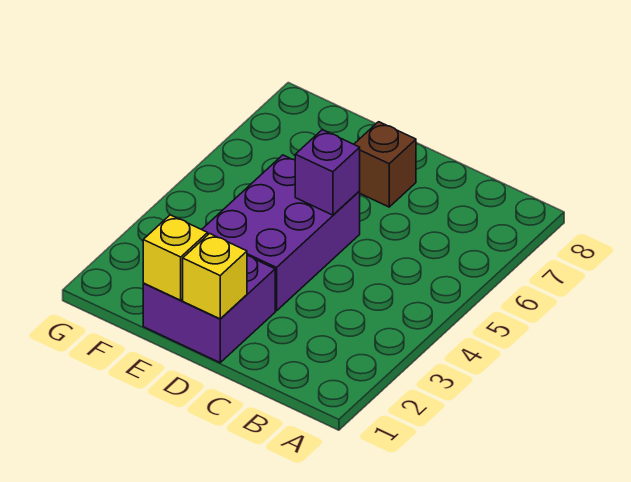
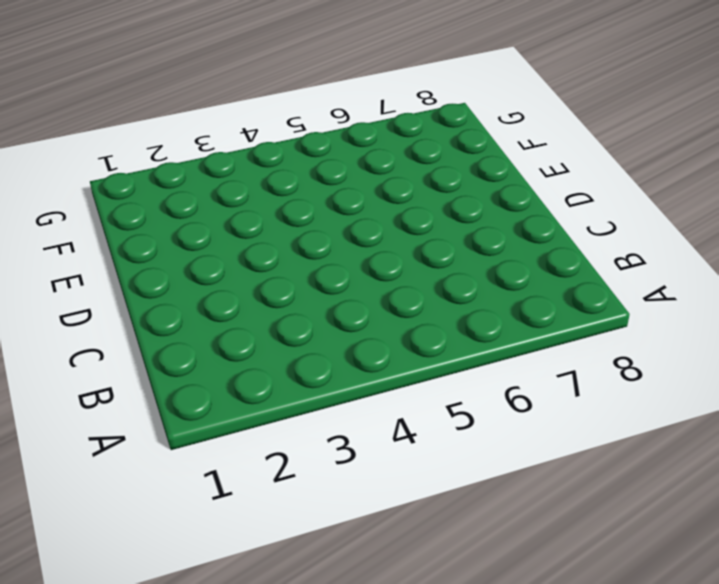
none -> purple brick D1:E2 level 1
none -> purple brick D3:E5 level 1

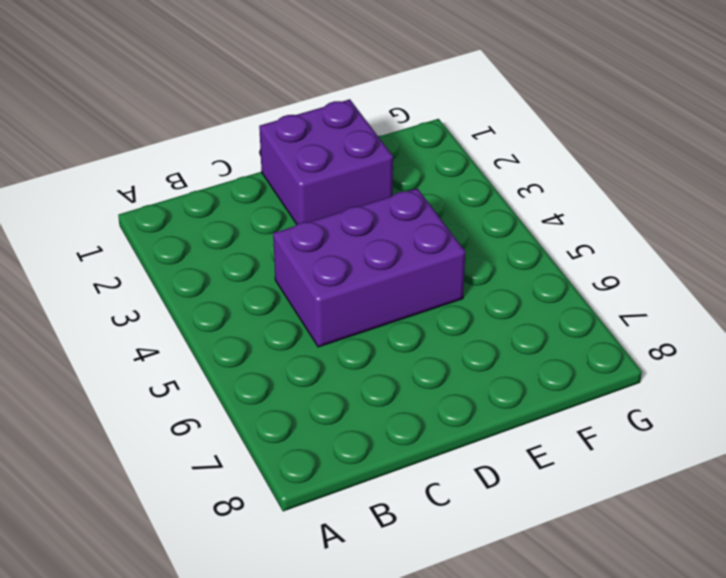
purple brick C4:E5 level 1 -> purple brick D3:E5 level 1
none -> brown brick D7 level 1
none -> yellow brick D1 level 2

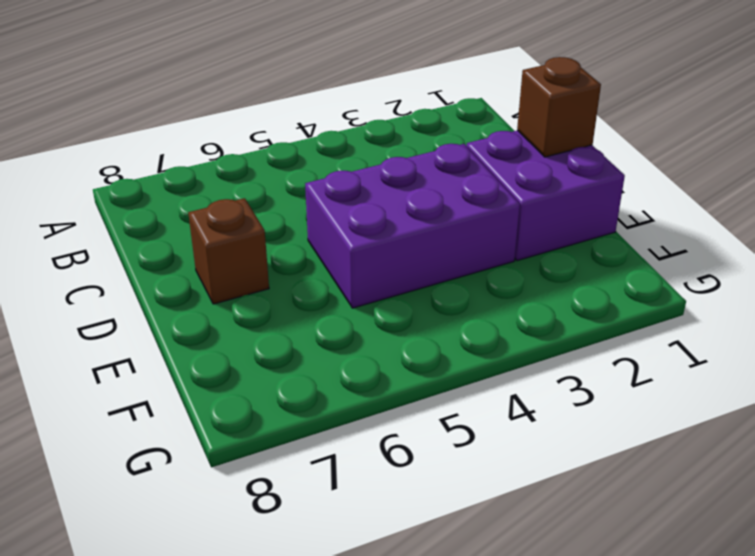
brown brick D1 level 2 -> yellow brick D1 level 2
none -> purple brick D5 level 2
none -> yellow brick E1 level 2

